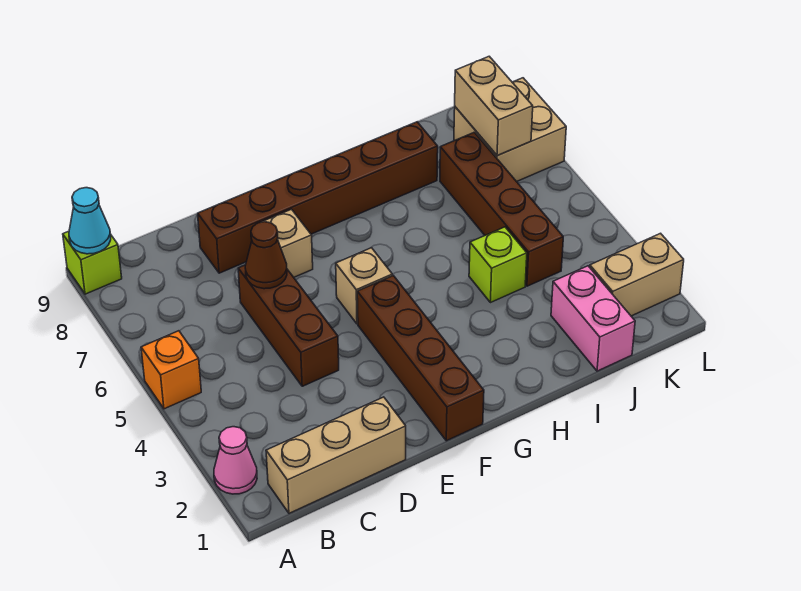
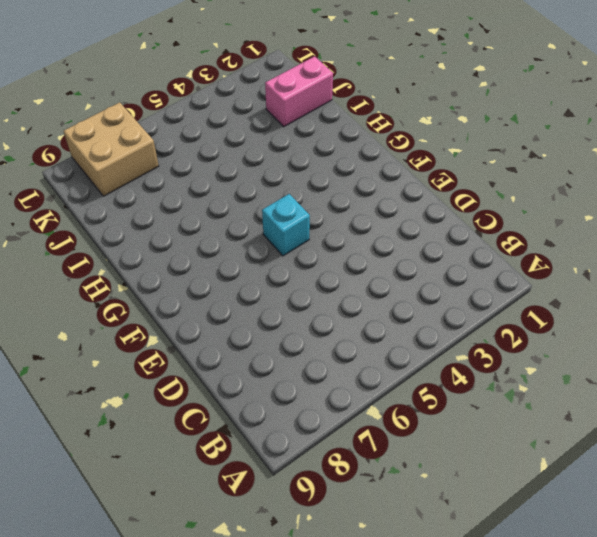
cyan brick F5 level 1 -> tan brick F5 level 1
none -> pink cone A2 level 1
none -> orange brick A5 level 1
none -> lime brick A9 level 1

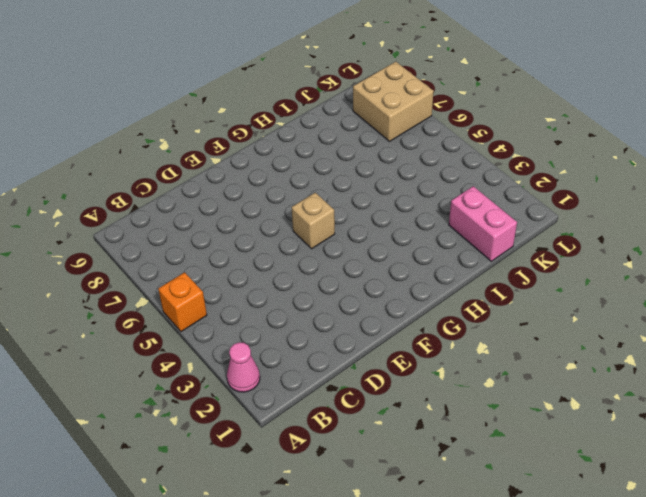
none -> lime brick A9 level 1
none -> tan brick B1:D1 level 1
none -> brown brick D4:D6 level 1

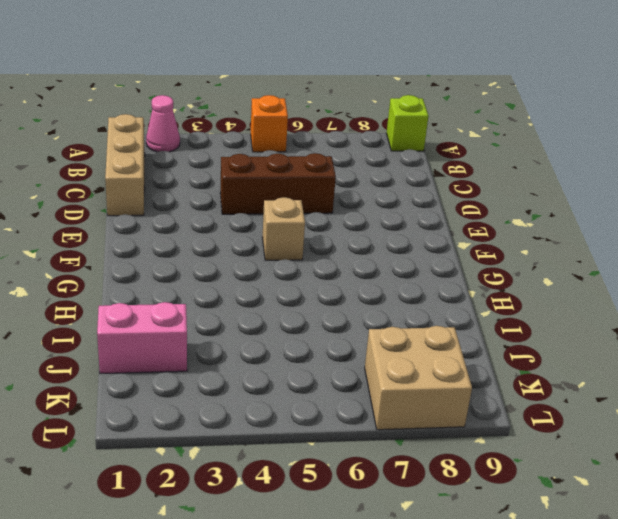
none -> brown brick D8:I8 level 1
none -> tan brick E7 level 1
none -> brown brick F1:F4 level 1

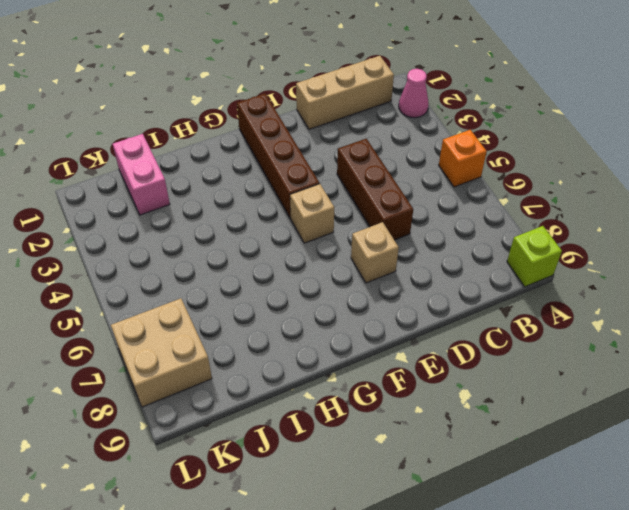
none -> brown brick D8:I8 level 1
none -> lime brick I4 level 1
none -> brown brick J4:J7 level 1

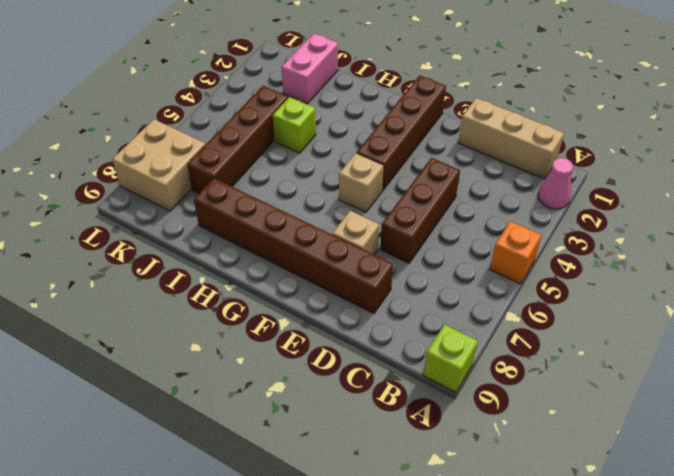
none -> tan brick K2:L2 level 1
none -> cyan cone A9 level 2
none -> brown cone D6 level 2

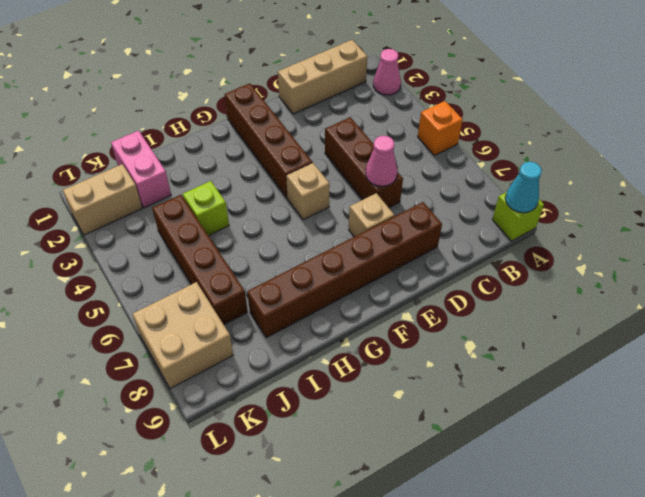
pink cone D6 level 2 -> brown cone D6 level 2
none -> tan brick K7:K8 level 2

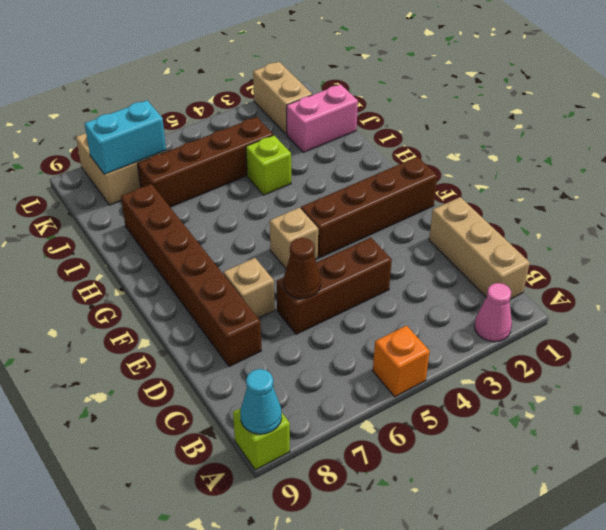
cyan brick K7:K8 level 2 -> tan brick K7:K8 level 2

